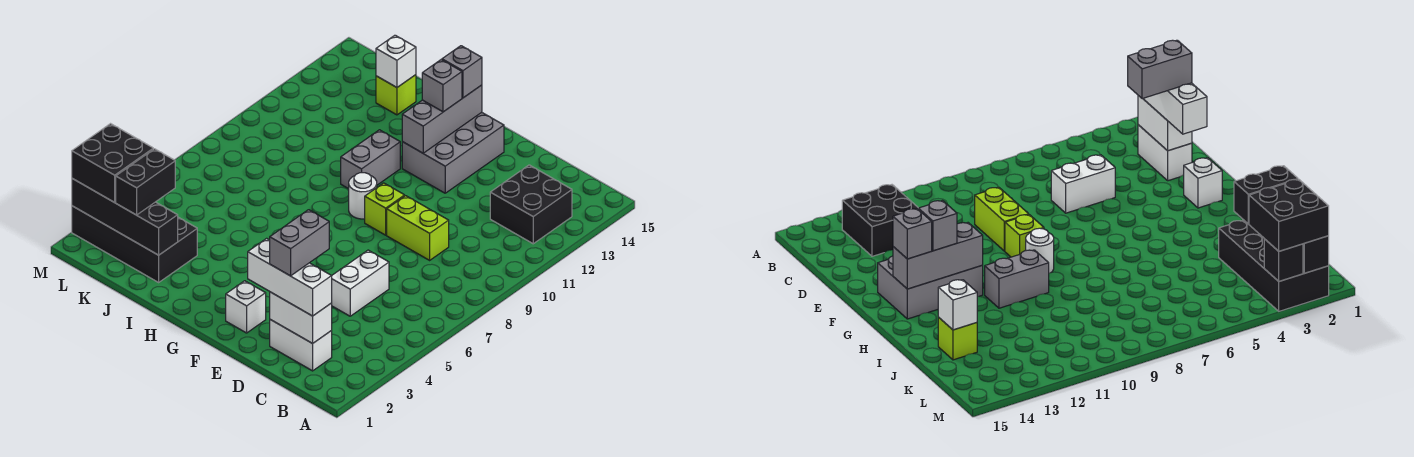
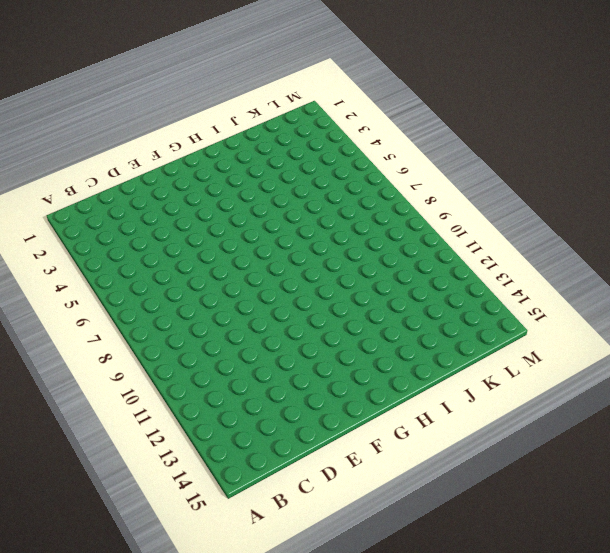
none -> black brick B12:C13 level 1
none -> white brick C2:D2 level 1
none -> white brick D5:D6 level 1

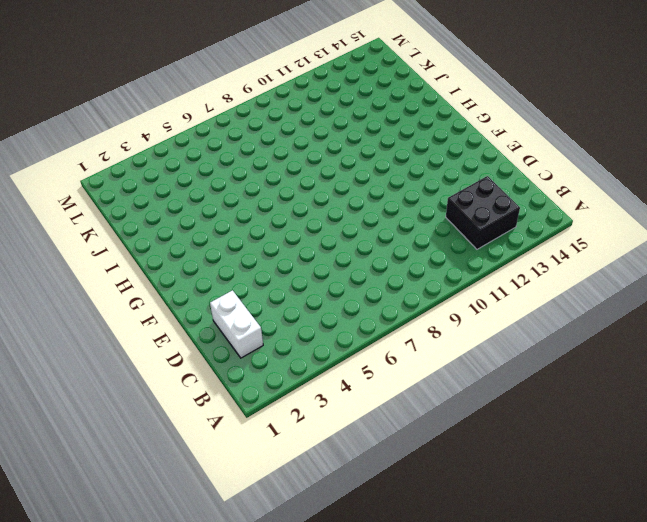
none -> white brick D5:D6 level 1
none -> lime brick D9:E9 level 1
none -> white brick F2 level 1

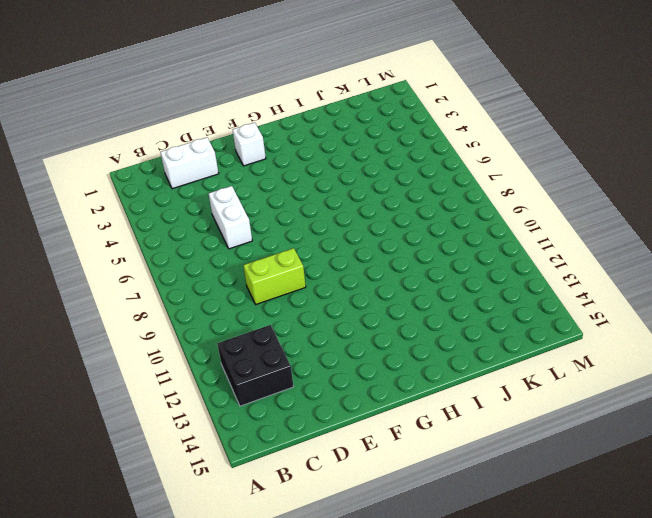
none -> lime brick F9 level 1
none -> grey brick F12:G14 level 1
none -> white round brick G9 level 1

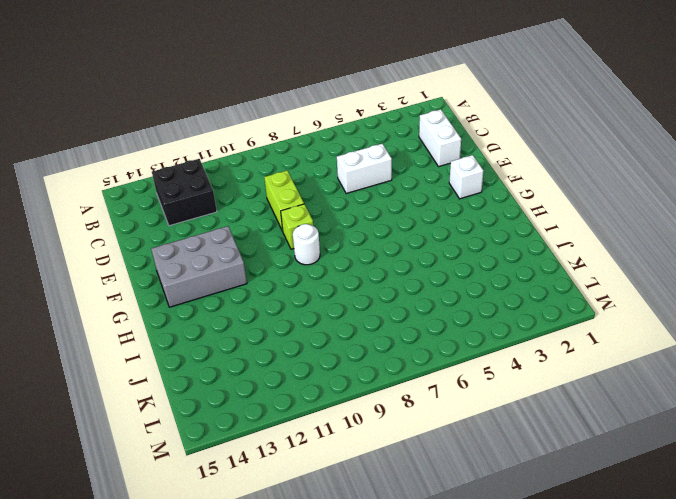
none -> grey brick H10:H11 level 1
none -> black brick J2:M3 level 1
none -> lime brick J14 level 1

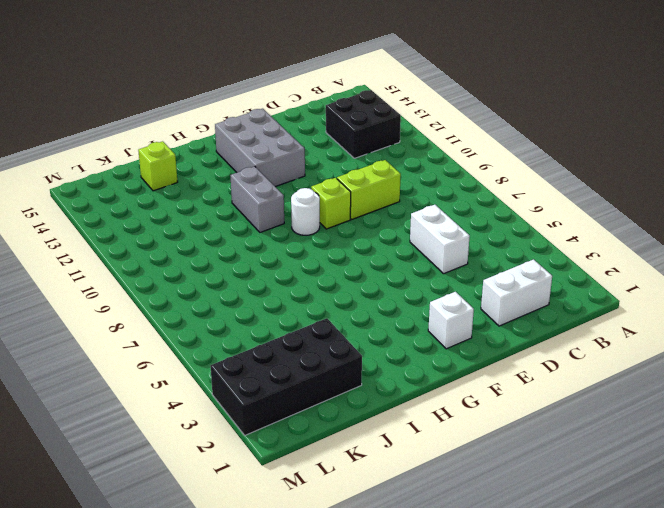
none -> white brick C2:D2 level 2
none -> grey brick G12:G14 level 2
none -> black brick J2:M2 level 2

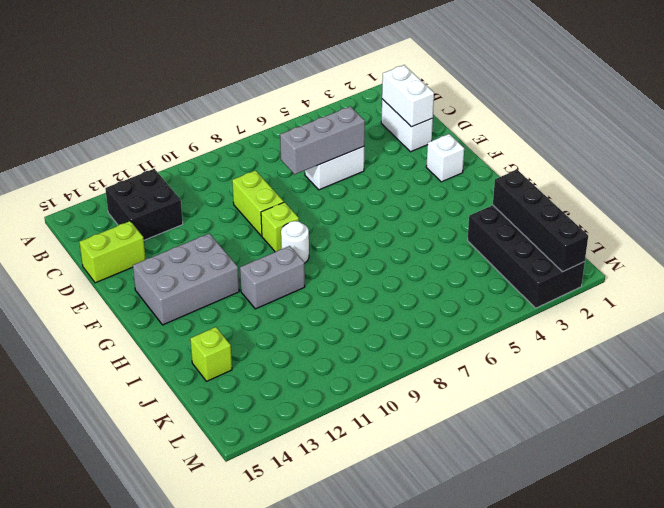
grey brick D5:D7 level 2 -> grey brick G12:G14 level 2
lime brick D14:D15 level 1 -> none
none -> white brick J14 level 2
none -> black brick M3 level 2
none -> white brick C2:E2 level 3

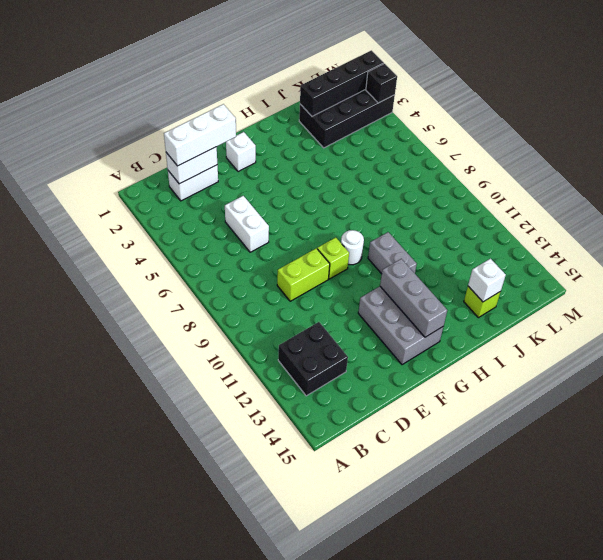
none -> grey brick G13 level 3
none -> grey brick G14 level 3
none -> black brick K2:K3 level 3

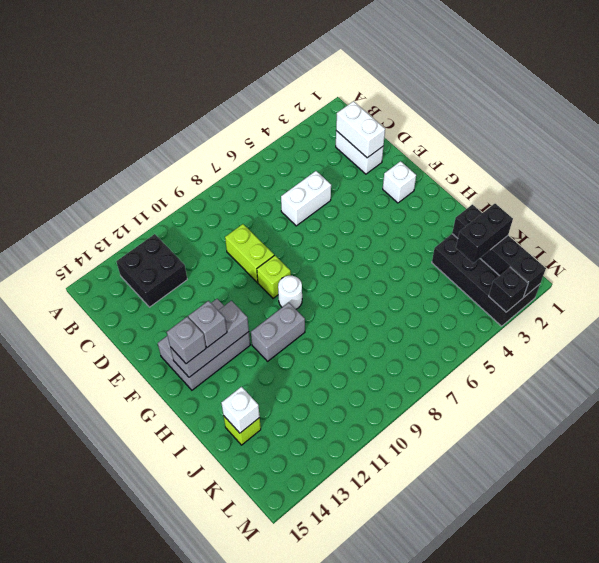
none -> white brick C2:E2 level 3
none -> black brick L2:M3 level 3
none -> grey brick D2:D3 level 4

